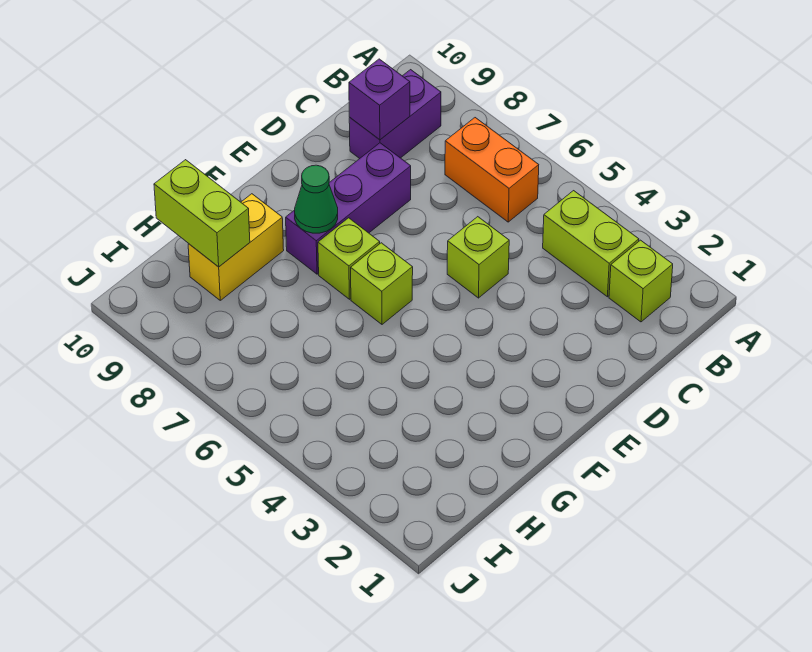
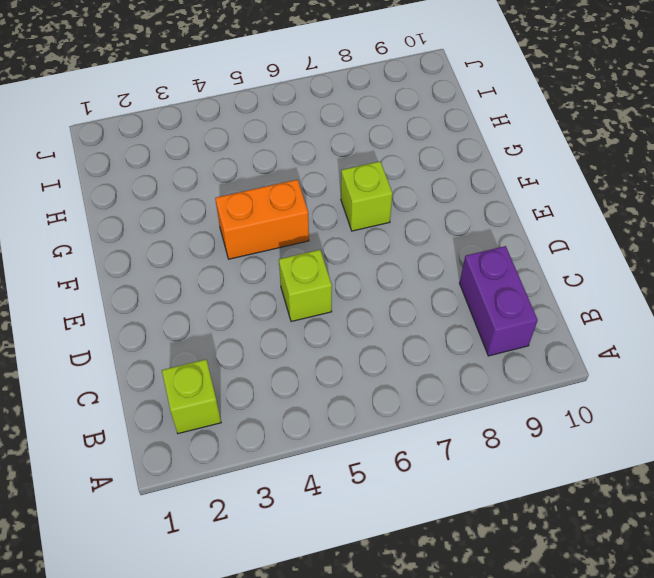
orange brick F4:F5 level 1 -> orange brick B6:B7 level 1
none -> lime brick B3:B4 level 1
none -> purple brick D8:F8 level 1
none -> lime brick F6 level 1

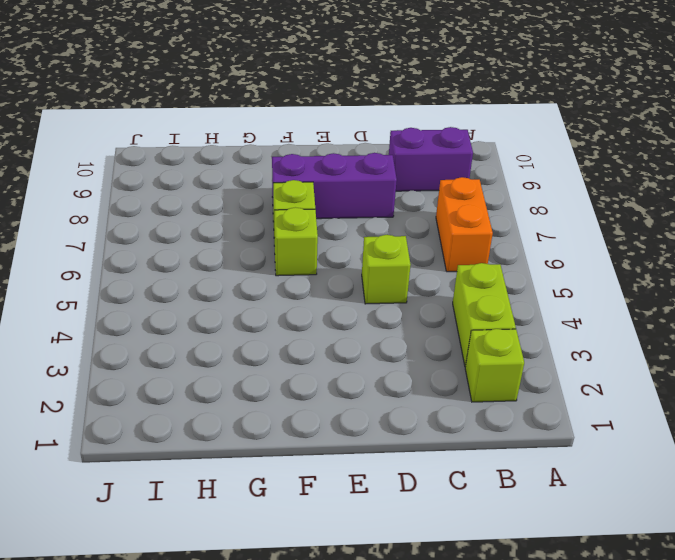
none -> yellow brick G9:H9 level 1
none -> purple brick C9 level 2
none -> green cone F8 level 2

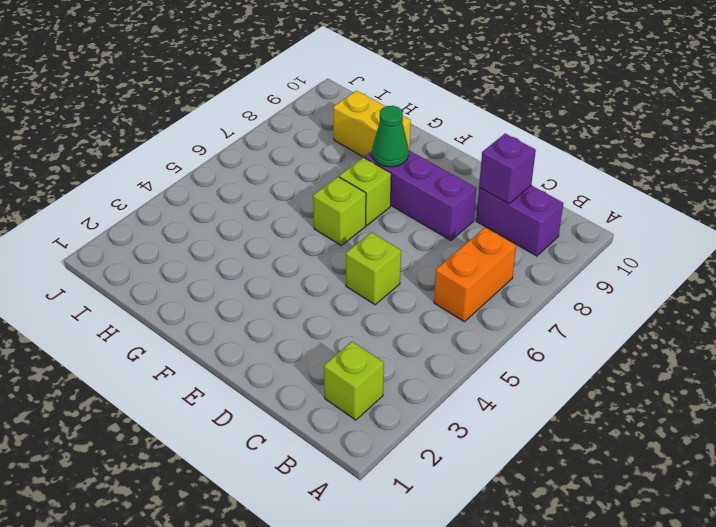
none -> lime brick B3:B4 level 1
none -> lime brick H9:H10 level 2

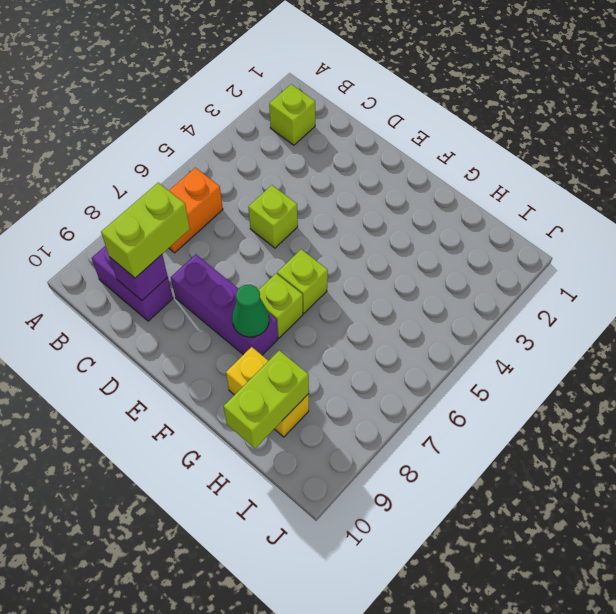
lime brick C8:C9 level 3 -> lime brick B3:B4 level 1

